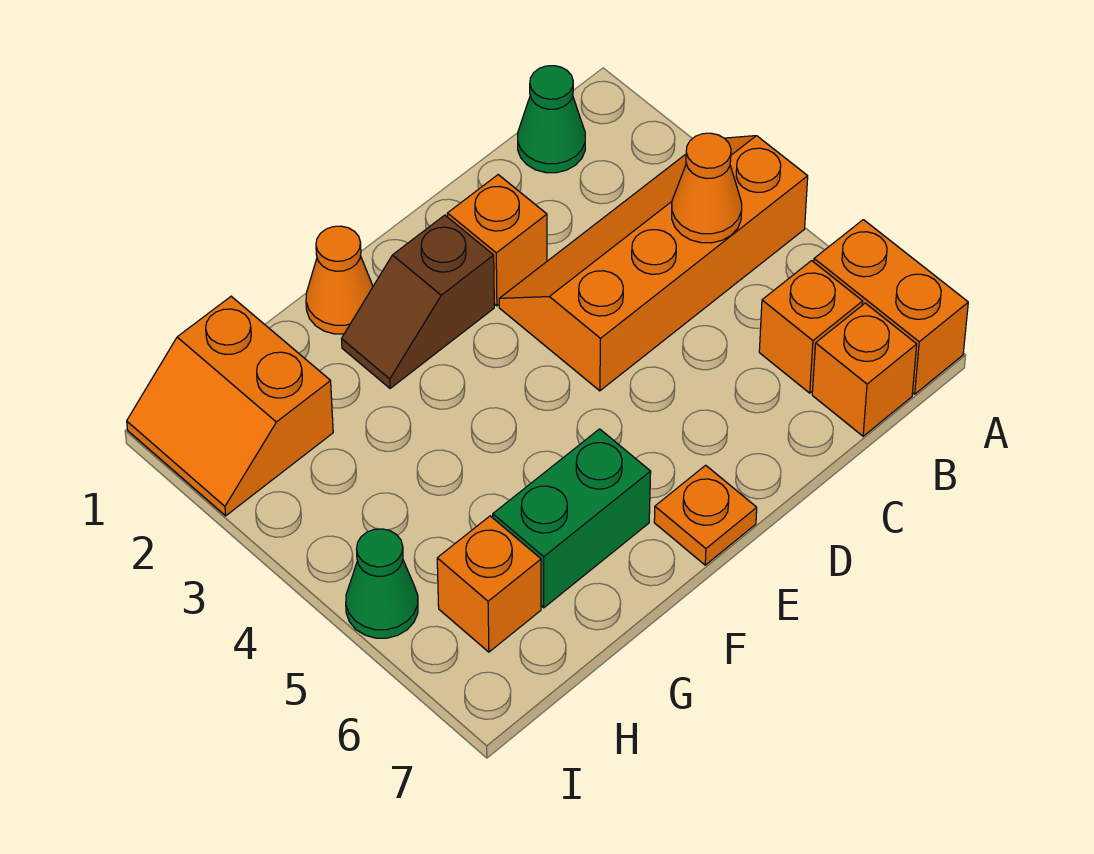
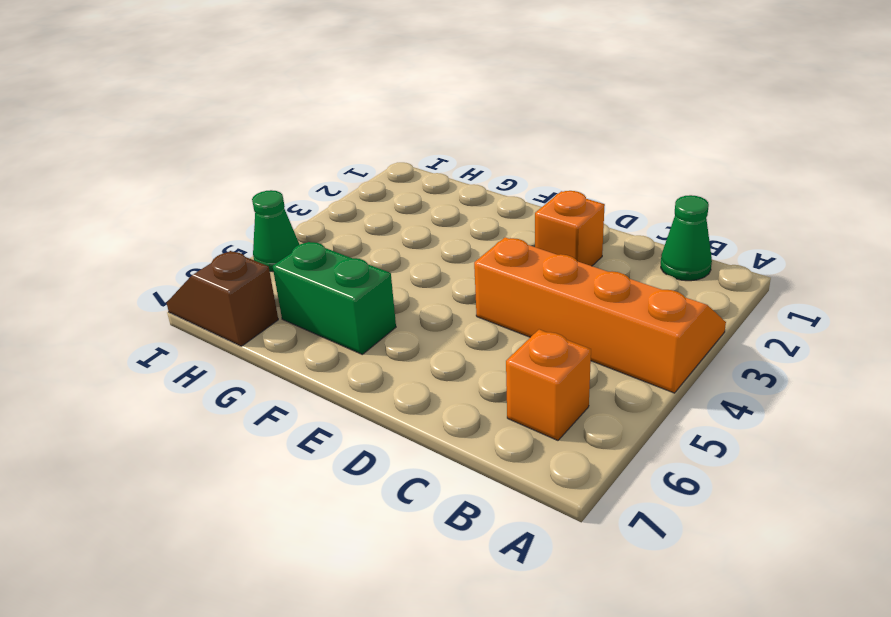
brown slope H7:I7 level 1 top H -> brown slope E2:F2 level 1 top E
none -> orange brick A6:A7 level 1
none -> orange brick B7 level 1
none -> orange plate E7 level 1

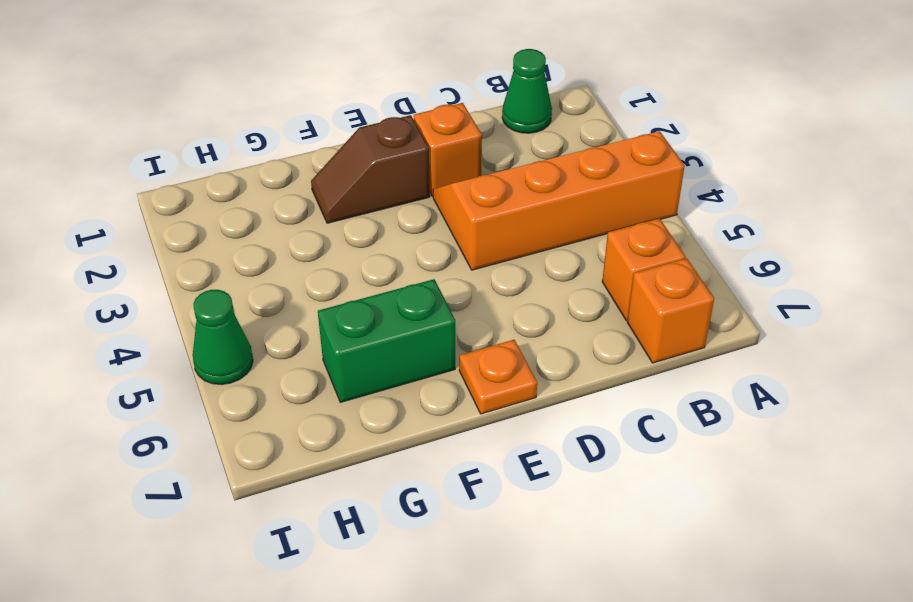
none -> orange brick A6:A7 level 1
none -> orange cone F1 level 1
none -> orange slope H1:I2 level 1 top H

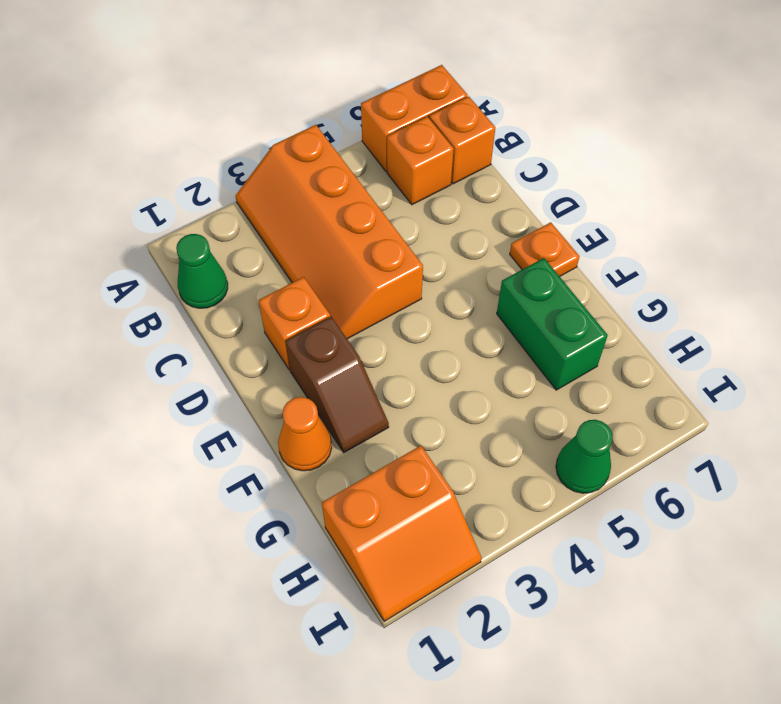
none -> orange brick H6 level 1
none -> orange cone B4 level 2

